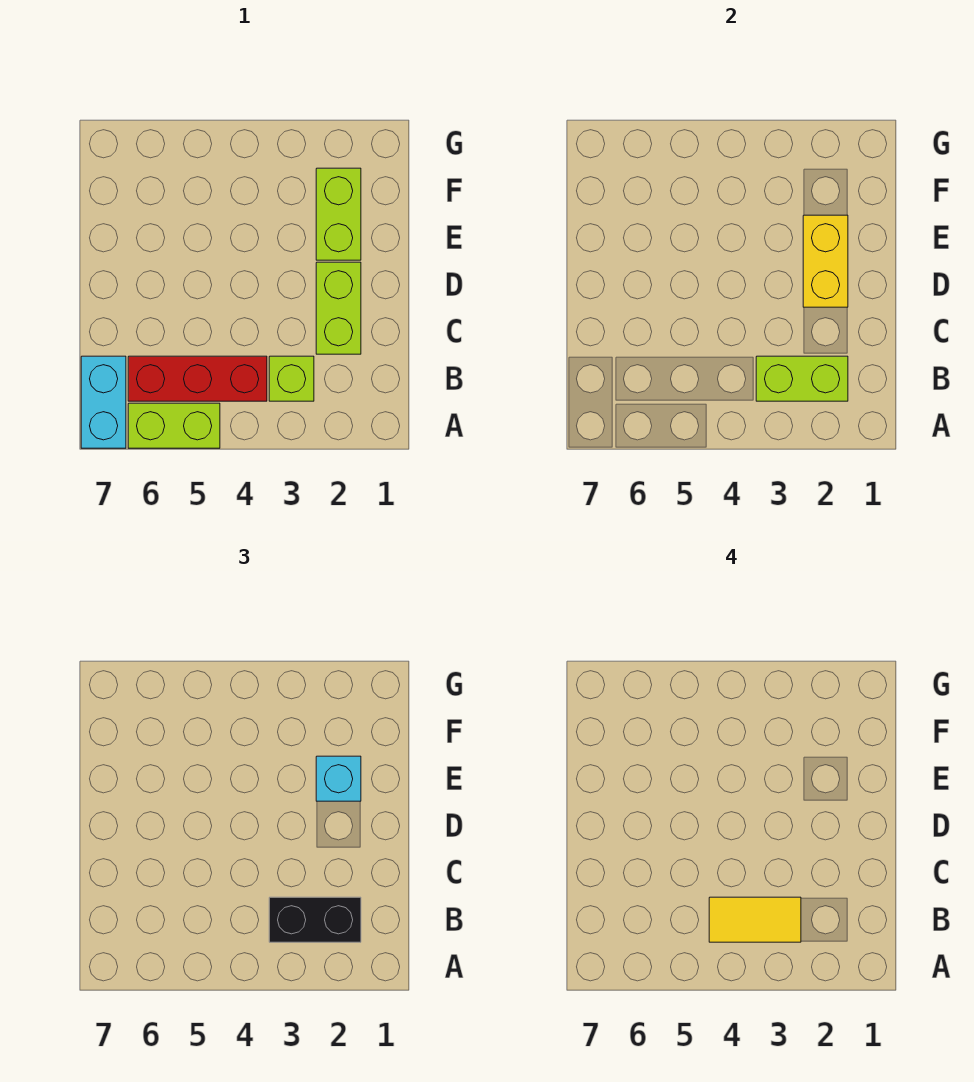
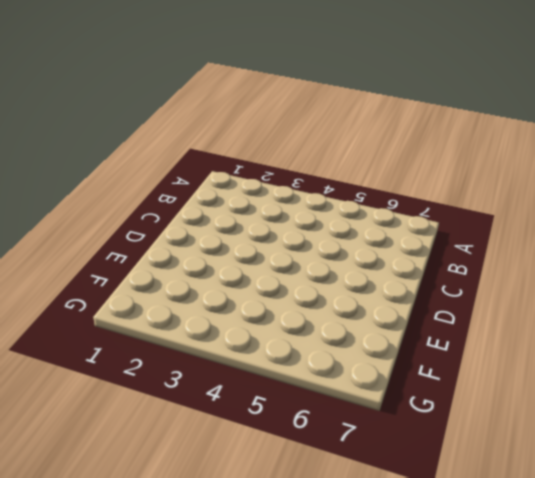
none -> lime brick A5:A6 level 1
none -> cyan brick A7:B7 level 1

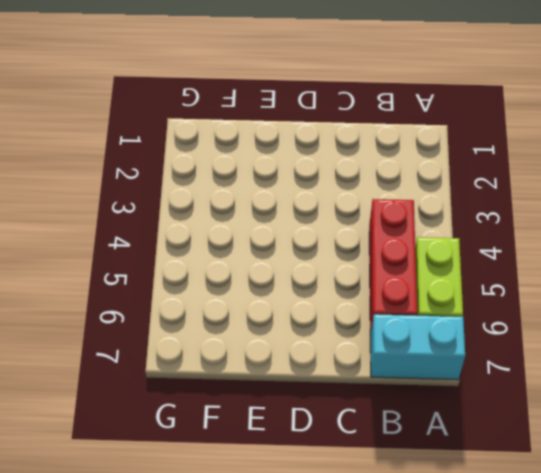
none -> lime brick B3 level 1
none -> lime brick C2:D2 level 1

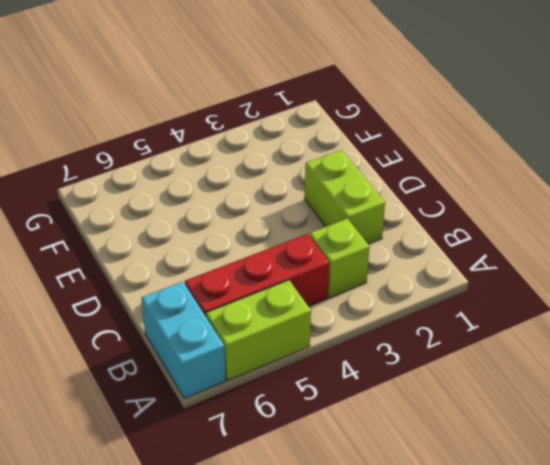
none -> lime brick E2:F2 level 1
none -> lime brick B2:B3 level 2

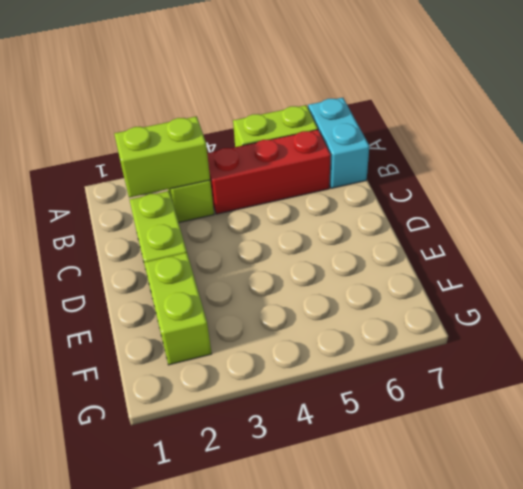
none -> yellow brick D2:E2 level 2
none -> black brick B2:B3 level 3

